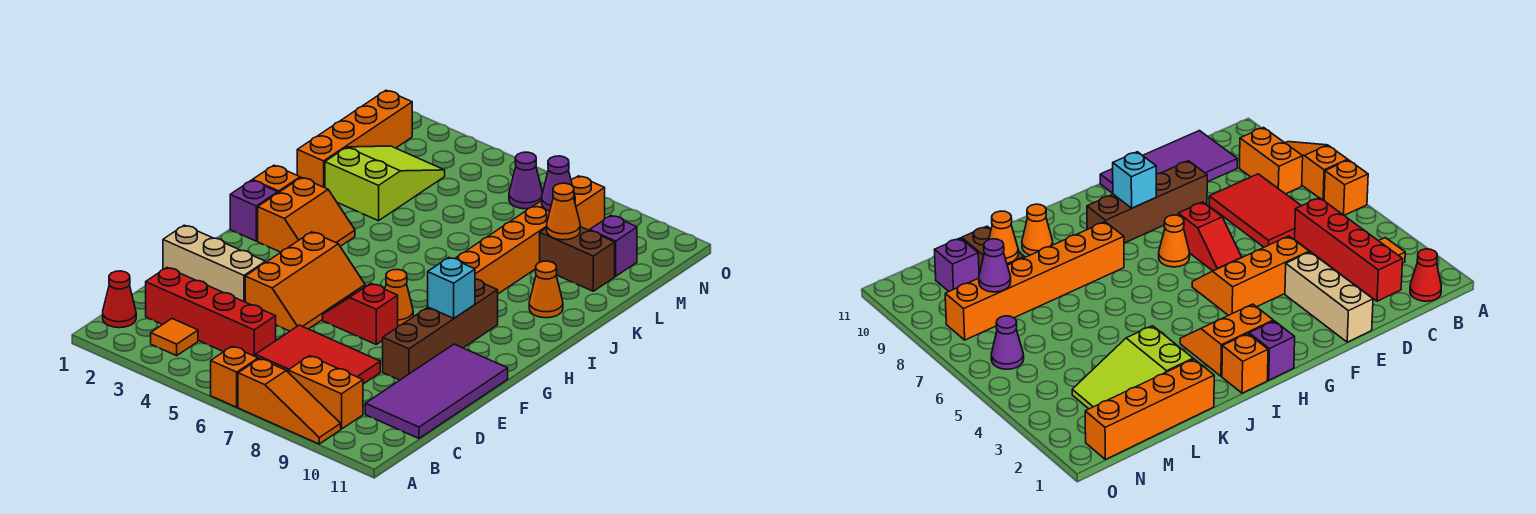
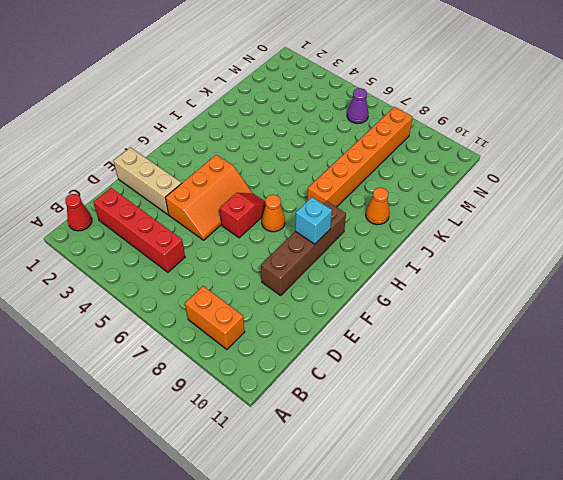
red slope F6:G6 level 1 top F -> red slope F6:F7 level 1 top 7
none -> orange brick A6 level 1
none -> orange slope A7:A9 level 1 top 7
none -> orange tile B3 level 1

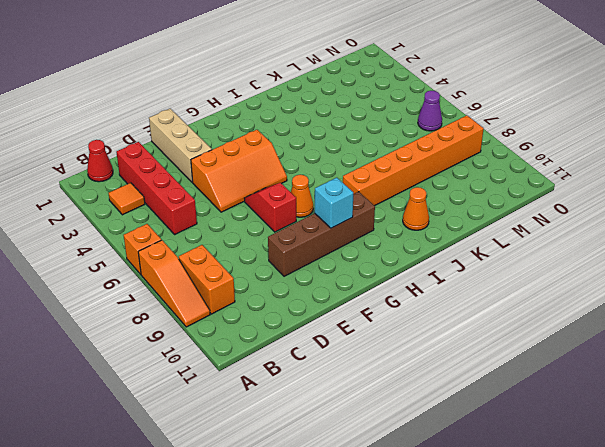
none -> red tile C6:D8 level 1
none -> purple tile C10:F11 level 1
none -> purple brick H1 level 1

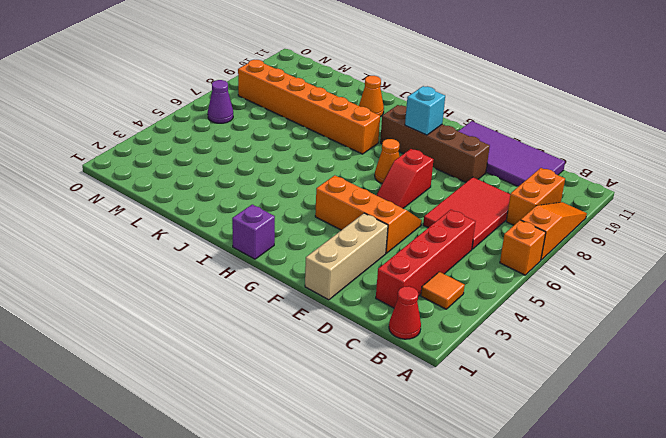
none -> orange slope H2:I3 level 1 top 2
none -> orange brick I1 level 1
none -> orange brick K1:N1 level 1

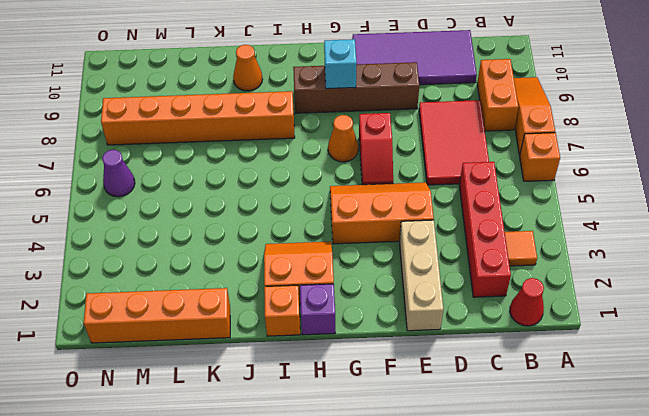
none -> lime slope K2:M3 level 1 top K
none -> brown brick L9:L10 level 1
none -> purple brick M10 level 1

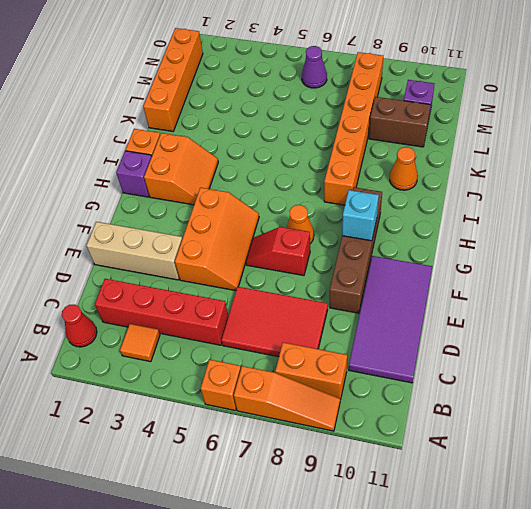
none -> lime slope K2:M3 level 1 top K
none -> orange cone L9 level 2
none -> purple cone M8 level 2

